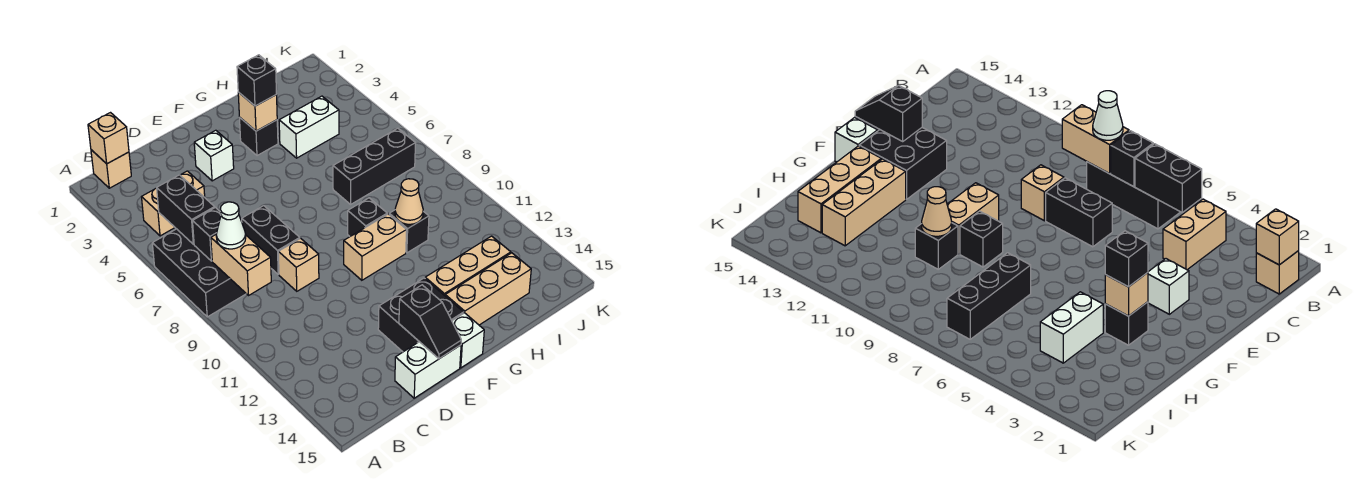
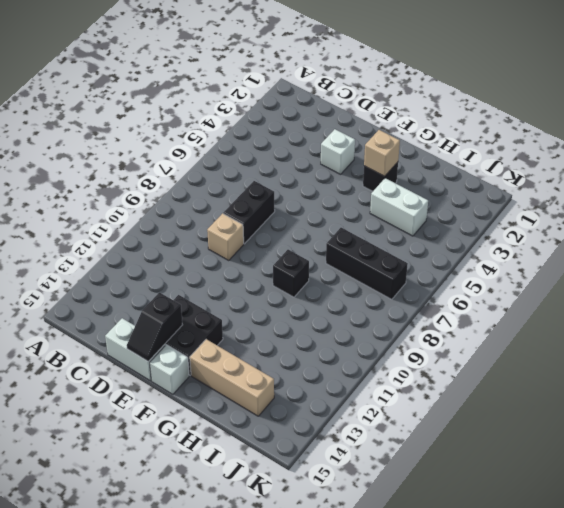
none -> black brick A6:B8 level 1
none -> tan brick B1 level 1
none -> tan brick B4:C4 level 1

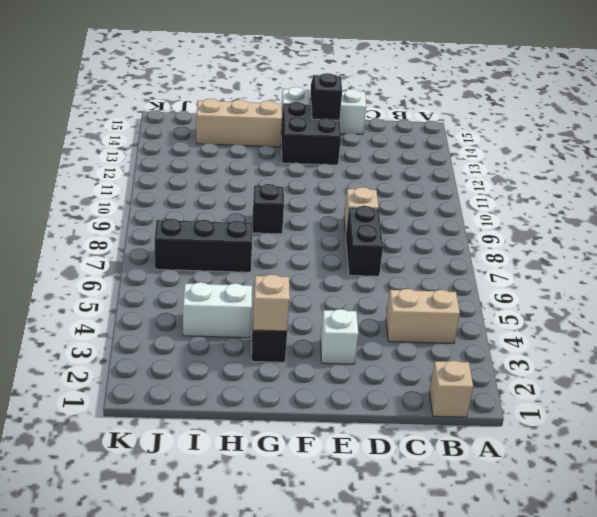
none -> black brick A6:B8 level 1
none -> tan brick F10:G10 level 1
none -> tan brick G13:I13 level 1

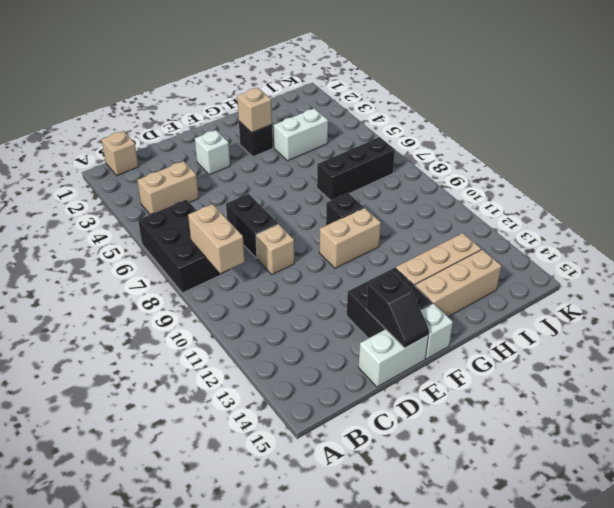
none -> black brick H10 level 1
none -> tan brick B1 level 2
none -> black brick B5:B6 level 2

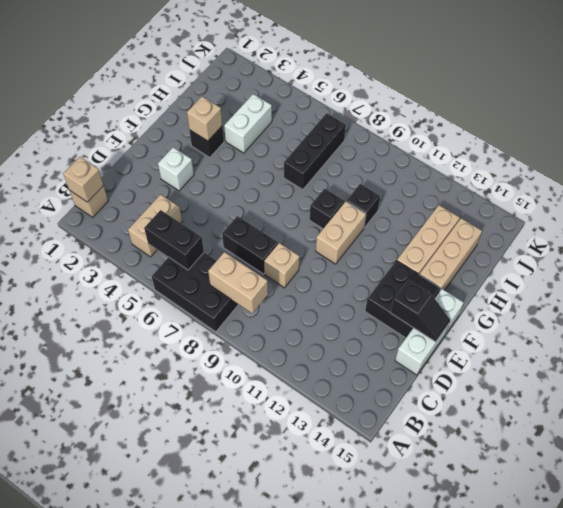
none -> black brick B7 level 2
none -> tan cone H10 level 2
none -> white cone B8 level 3

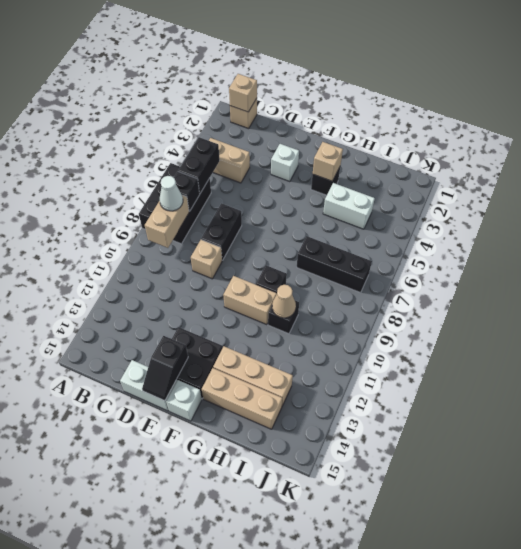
none -> black brick G3 level 3

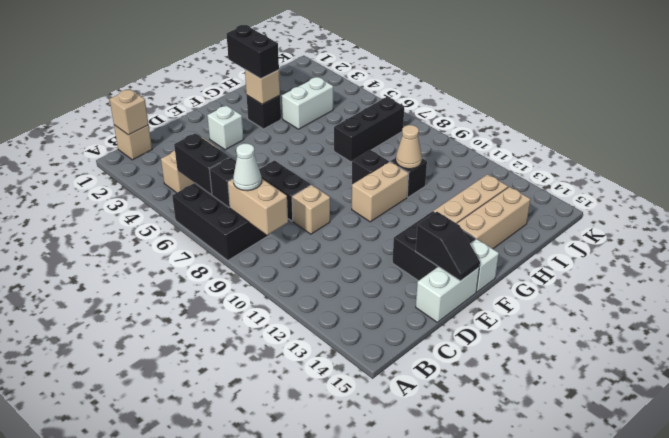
black brick G2:G3 level 3 -> black brick G3 level 3

